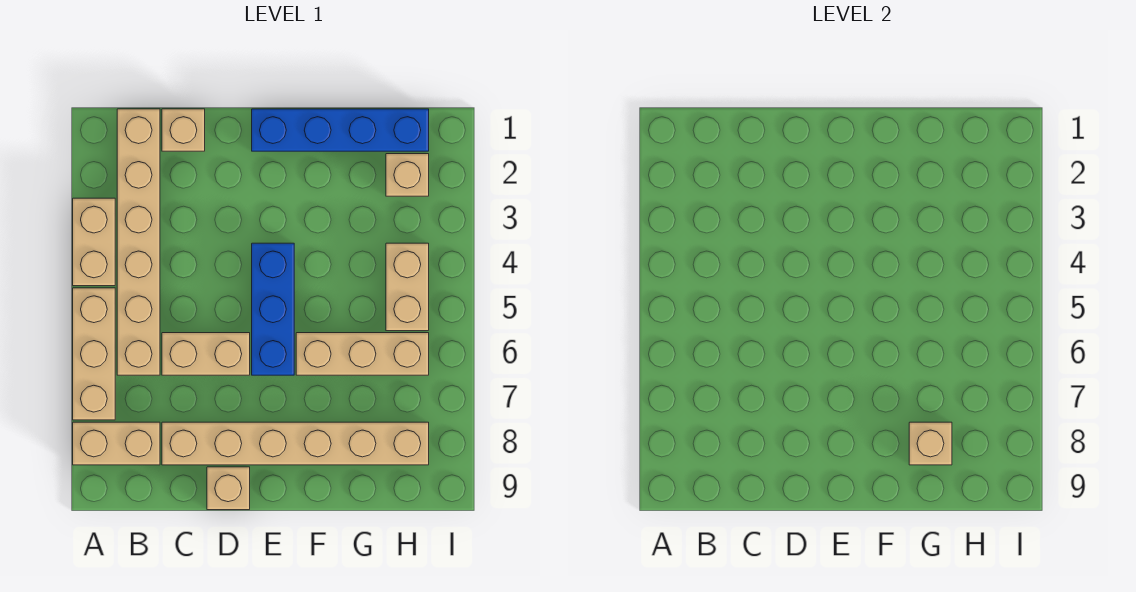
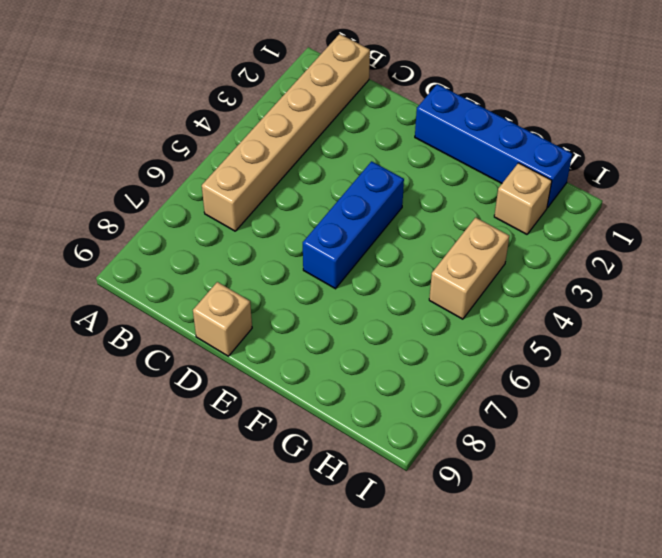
none -> tan brick A3:A4 level 1
none -> tan brick A5:A7 level 1
none -> tan brick A8:B8 level 1

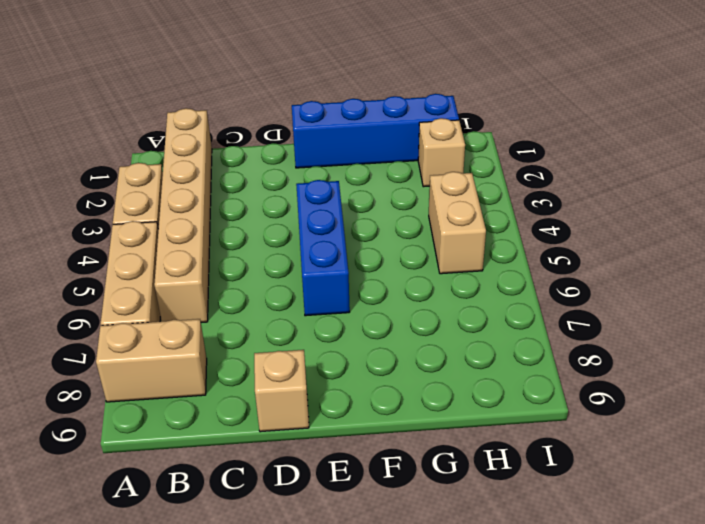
none -> tan brick C1 level 1
none -> tan brick C6:D6 level 1
none -> tan brick C8:H8 level 1

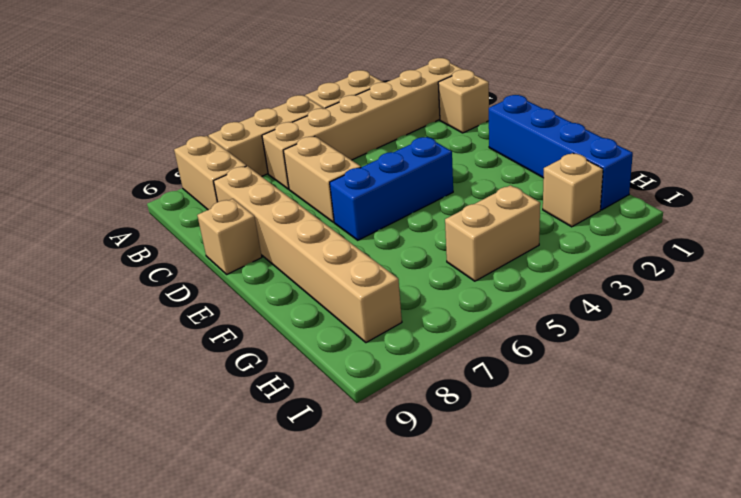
none -> tan brick F6:H6 level 1
none -> tan brick G8 level 2

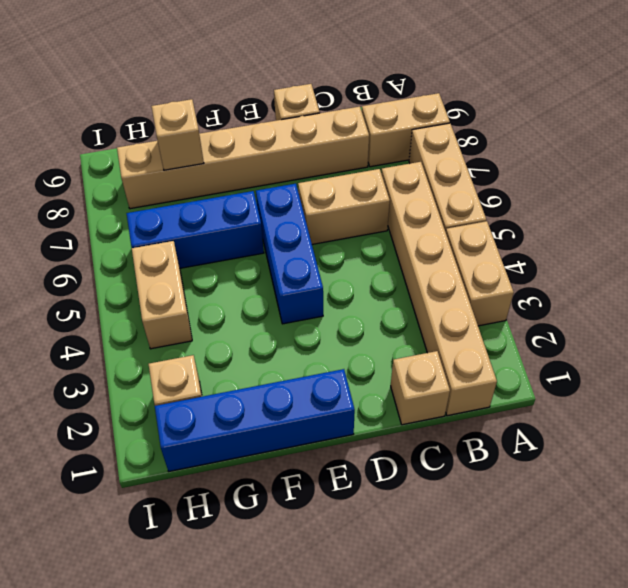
blue brick F6:H6 level 1 -> tan brick F6:H6 level 1

